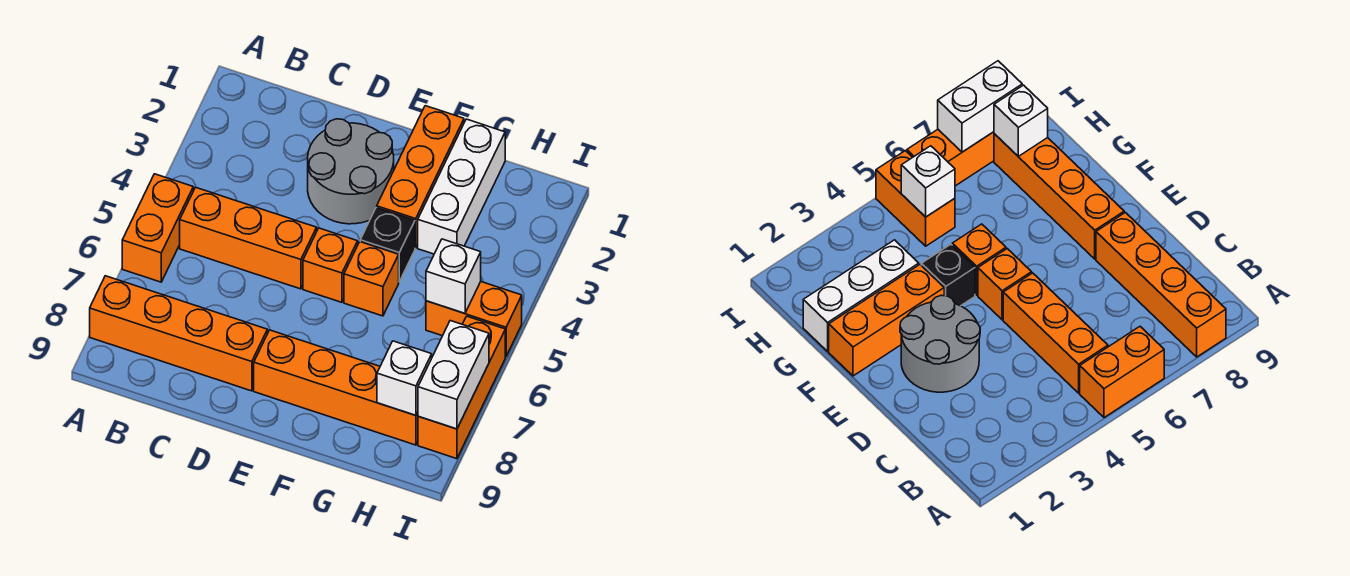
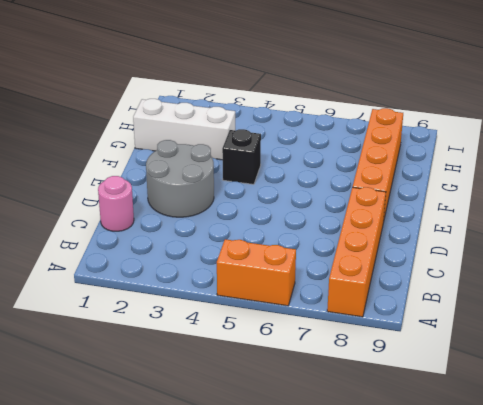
pink round brick C1 level 1 -> none
none -> orange brick B5:D5 level 1
none -> orange brick E5 level 1
none -> orange brick F1:F3 level 1

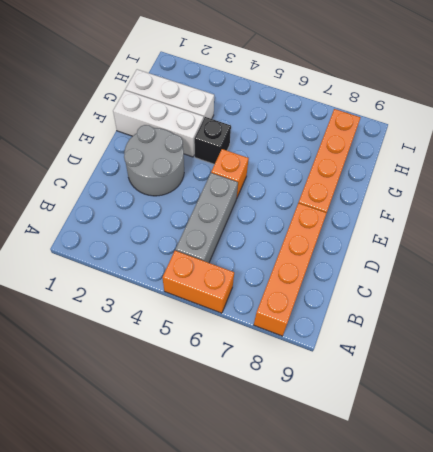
grey brick B5:D5 level 1 -> orange brick B5:D5 level 1
white brick F1:F3 level 1 -> orange brick F1:F3 level 1
none -> orange brick F5 level 1
none -> orange brick H5:I5 level 1
none -> orange brick I6:I8 level 1

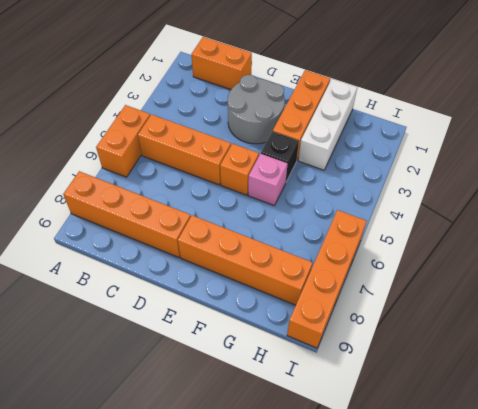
orange brick B1:C1 level 1 -> orange brick H5:I5 level 1
pink brick F5 level 1 -> orange brick F5 level 1
orange brick I6:I9 level 1 -> orange brick I6:I8 level 1
none -> white brick H5 level 2
none -> white brick H8 level 2
none -> white brick I7:I8 level 2

